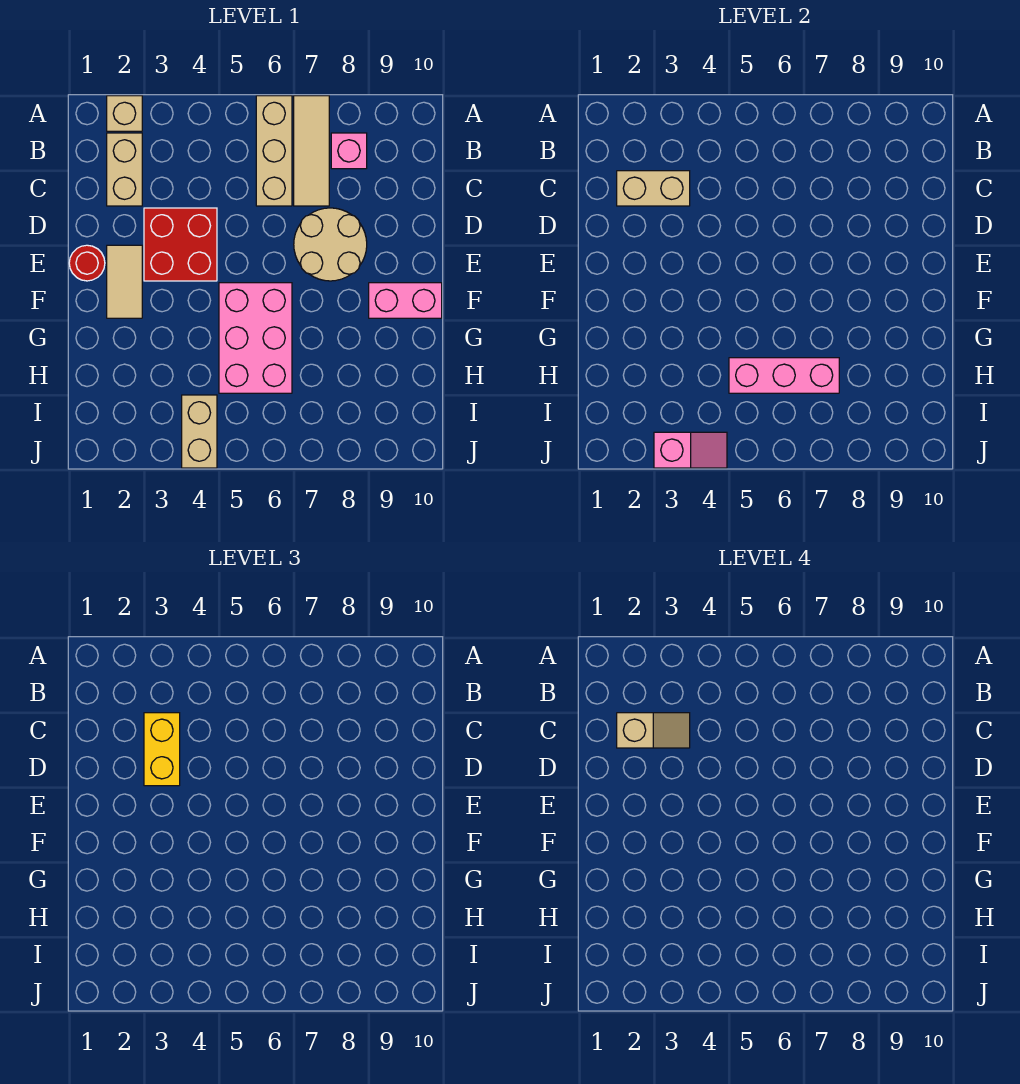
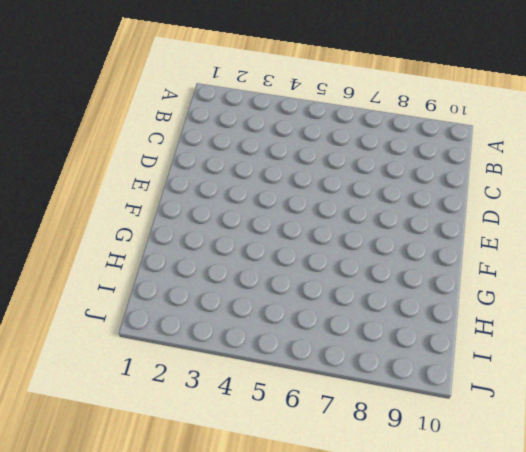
none -> tan brick A2 level 1
none -> tan brick A6:C6 level 1
none -> tan tile A7:C7 level 1

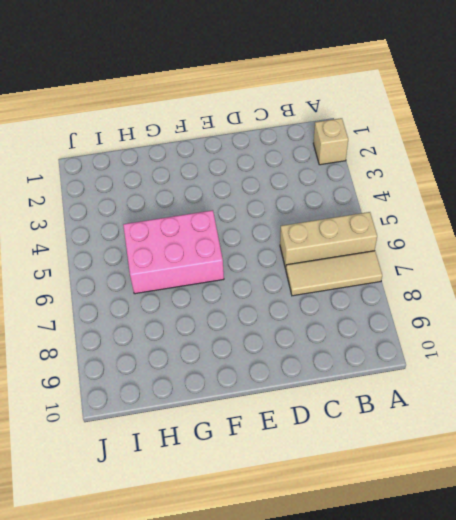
none -> tan brick B2:C2 level 1
none -> pink brick B8 level 1
none -> red brick D3:E4 level 1

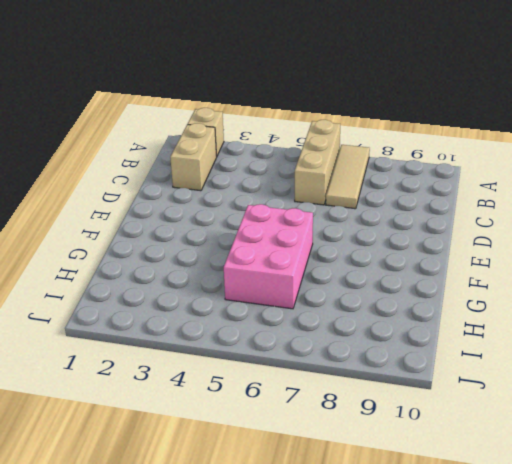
none -> pink brick B8 level 1
none -> red brick D3:E4 level 1
none -> tan round brick D7:E8 level 1

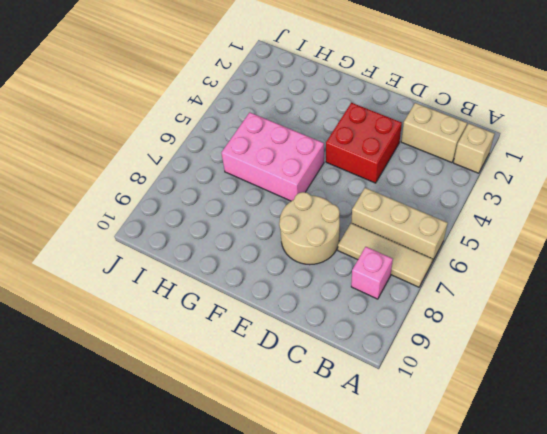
none -> red round brick E1 level 1
none -> tan tile E2:F2 level 1
none -> pink brick F9:F10 level 1

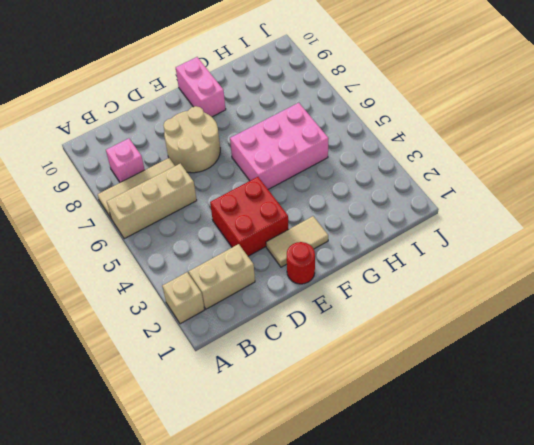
none -> tan brick I4:J4 level 1
none -> tan brick C2:C3 level 2
none -> pink brick H5:H7 level 2

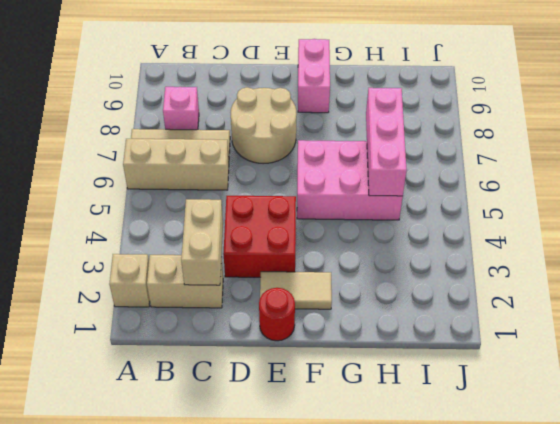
none -> tan brick I4:J4 level 1
none -> pink slope J3:J4 level 2 top 3
none -> yellow brick C3:D3 level 3

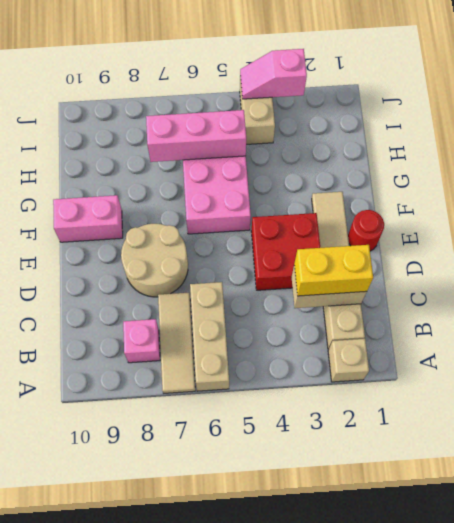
yellow brick C2:C3 level 3 -> yellow brick C3:D3 level 3
none -> tan slope C2:C3 level 4 top 2

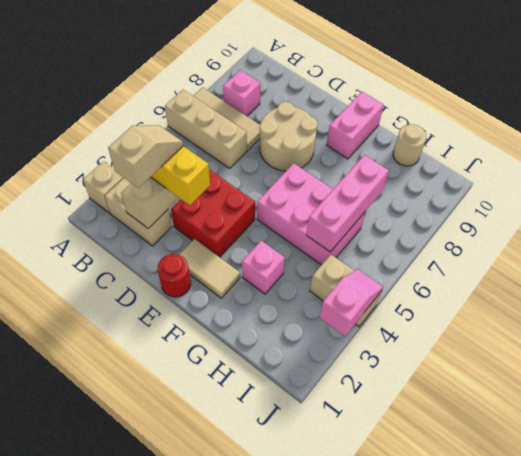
pink brick G3 level 1 -> none
tan round brick H10 level 1 -> none

